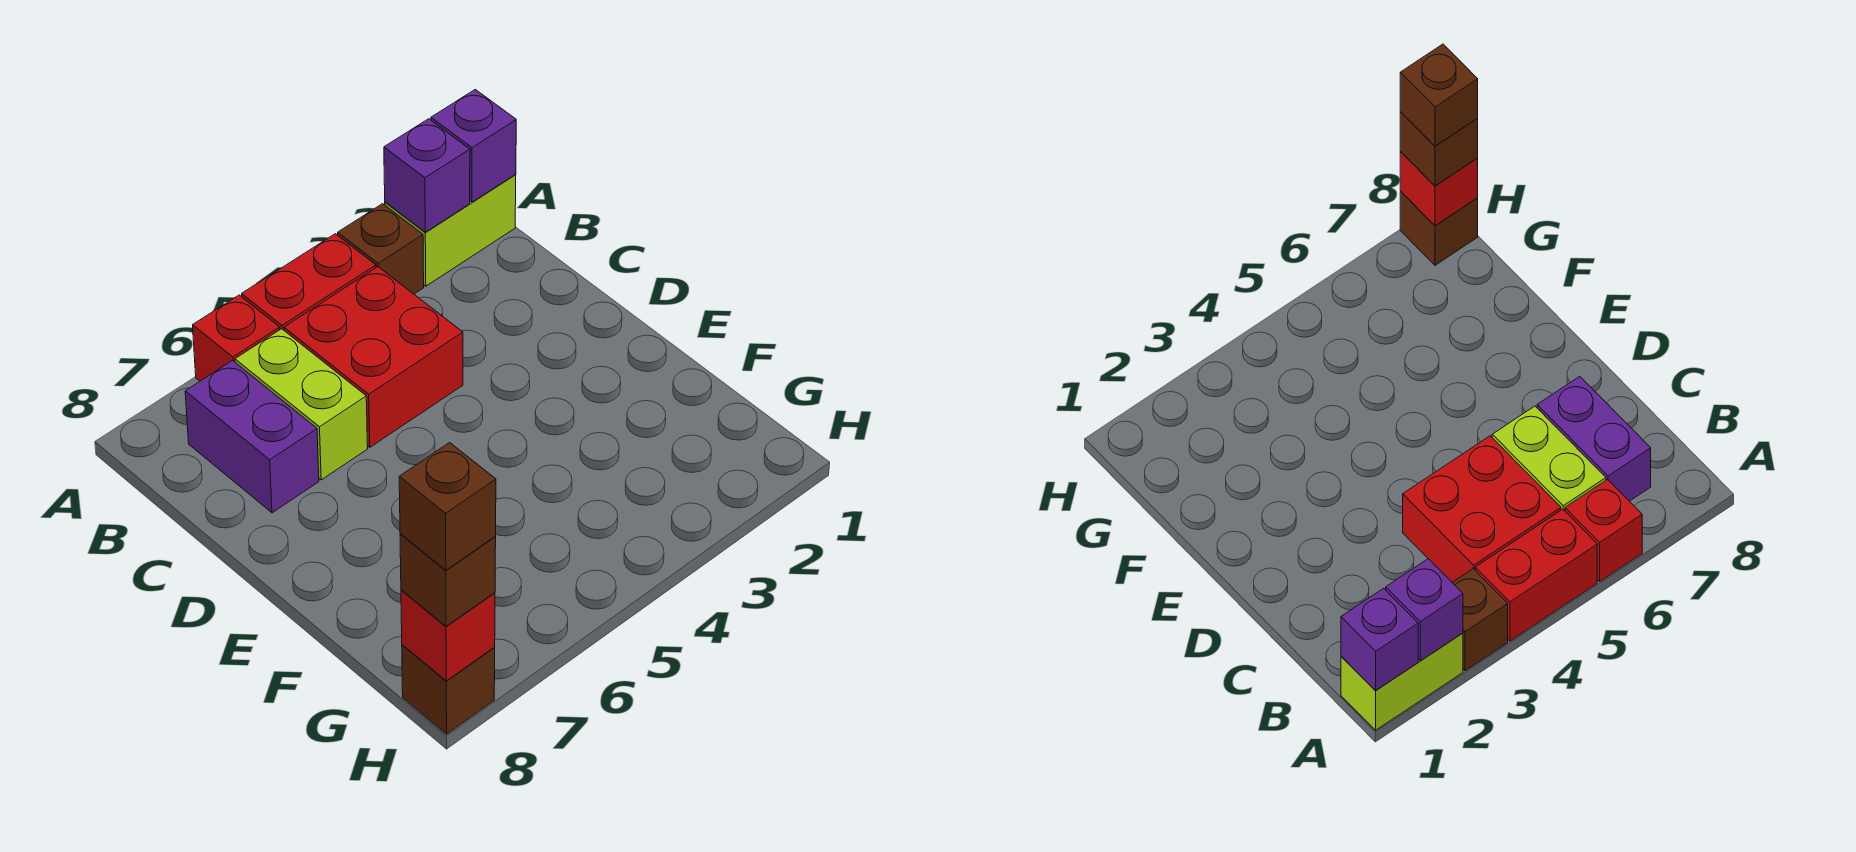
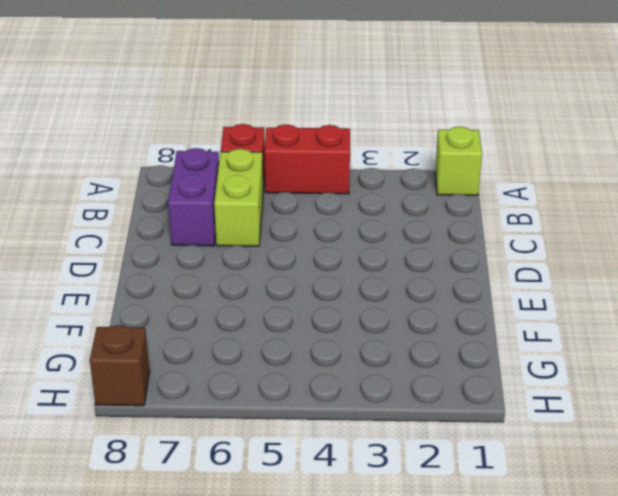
lime brick A1 level 1 -> lime brick A1:A2 level 1
none -> brown brick A3 level 1
none -> red brick B4:C5 level 1
none -> purple brick A1 level 2

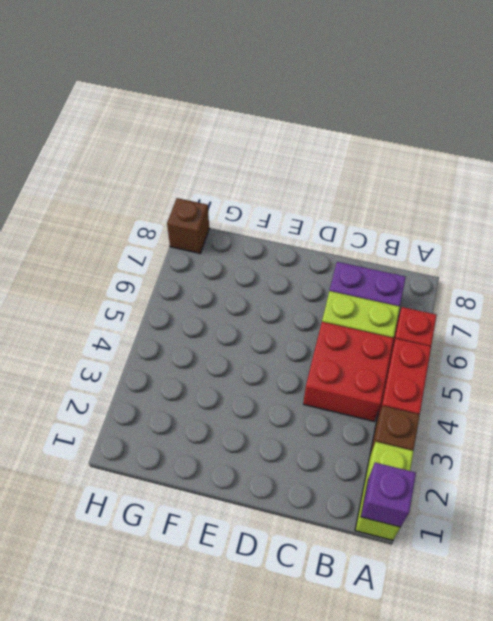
none -> purple brick A2 level 2
none -> red brick H8 level 2
none -> brown brick H8 level 3

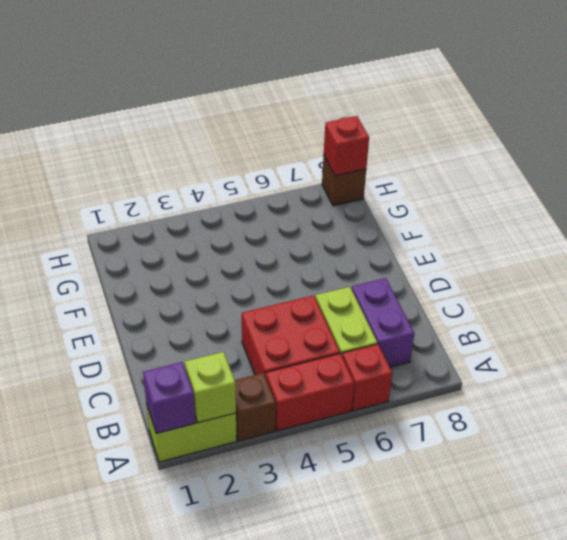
lime brick A2 level 2 -> purple brick A2 level 2
none -> brown brick H8 level 3
none -> brown brick H8 level 4

